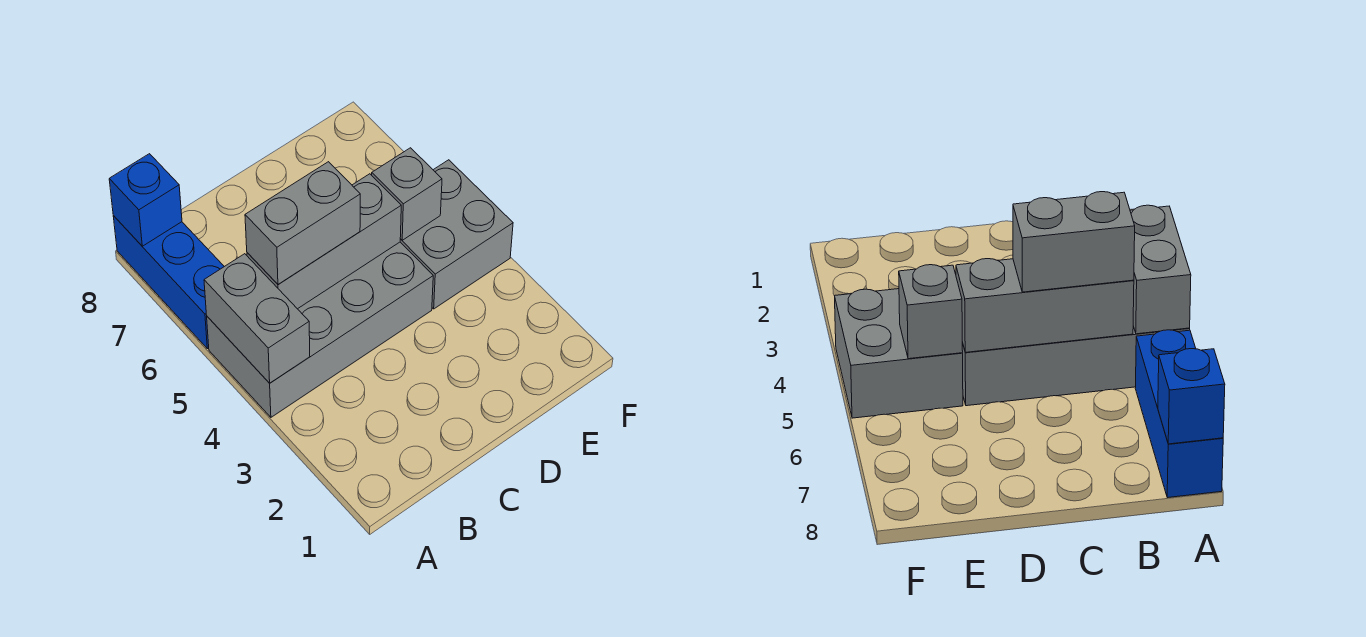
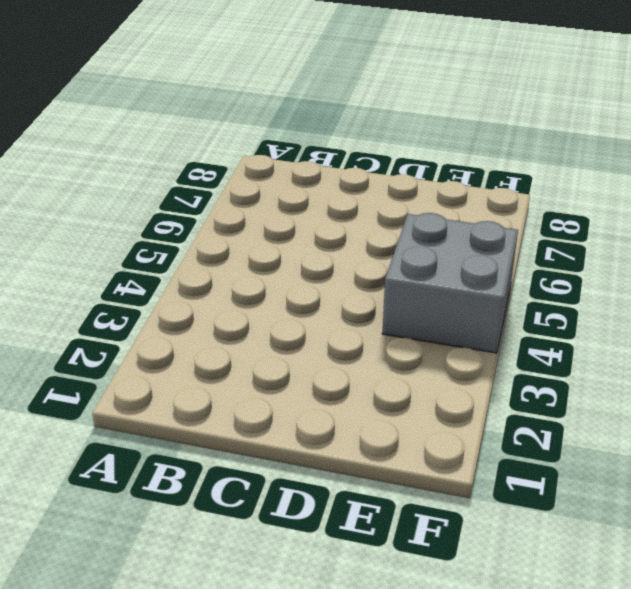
none -> grey brick A4:D5 level 1
none -> blue brick A6:A8 level 1

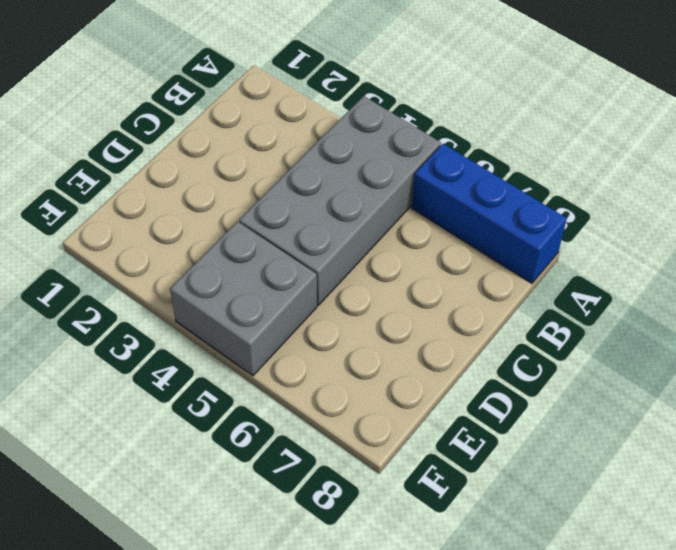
none -> grey brick A4:A5 level 2
none -> blue brick A8 level 2

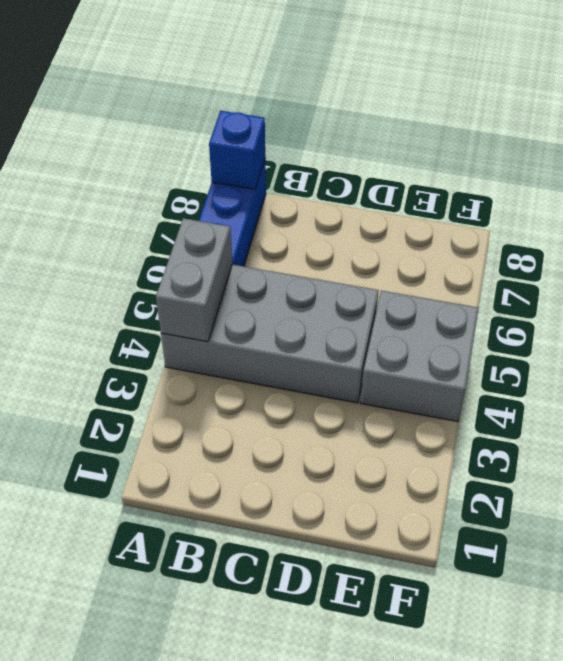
none -> grey brick B5:D5 level 2
none -> grey brick E5 level 2

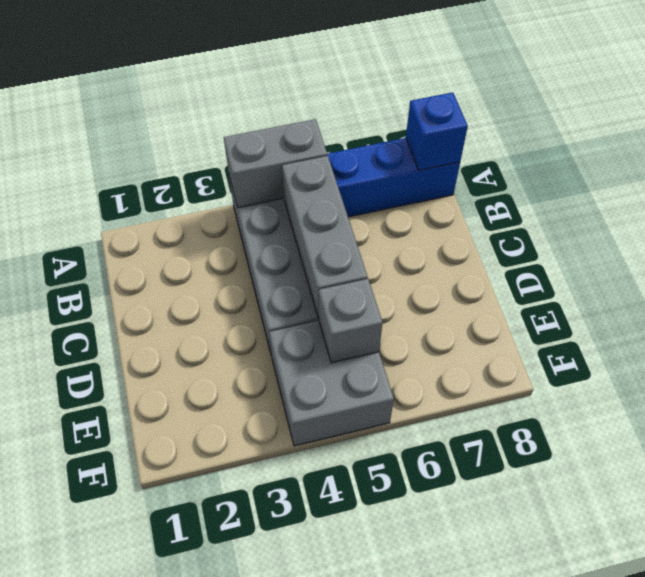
none -> grey brick B5:C5 level 3

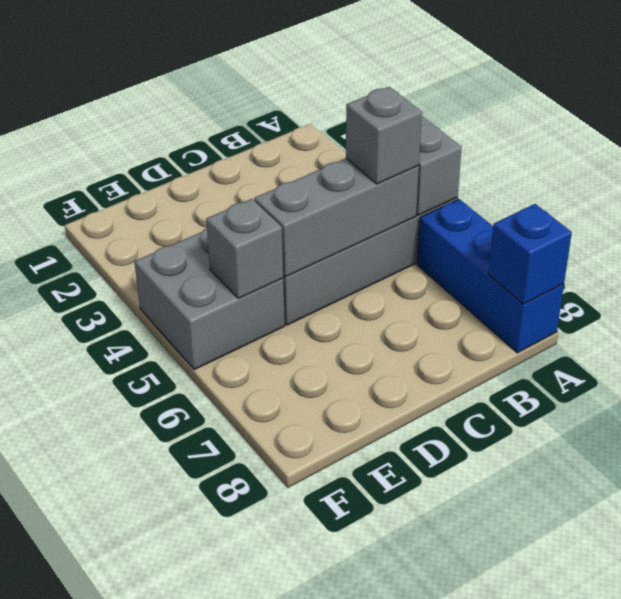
grey brick B5 level 3 -> grey brick B5:C5 level 3

